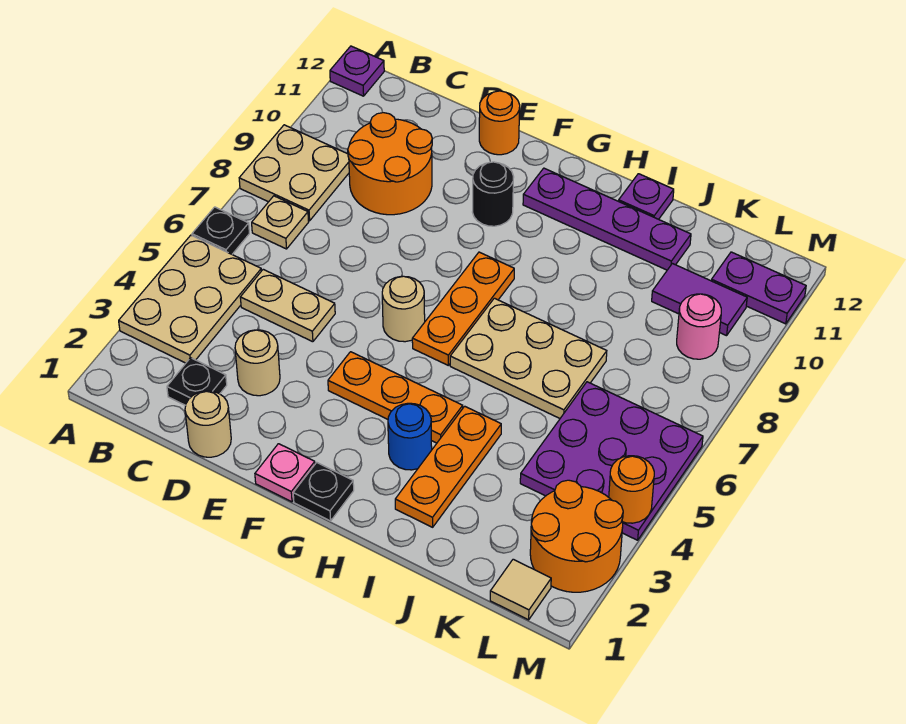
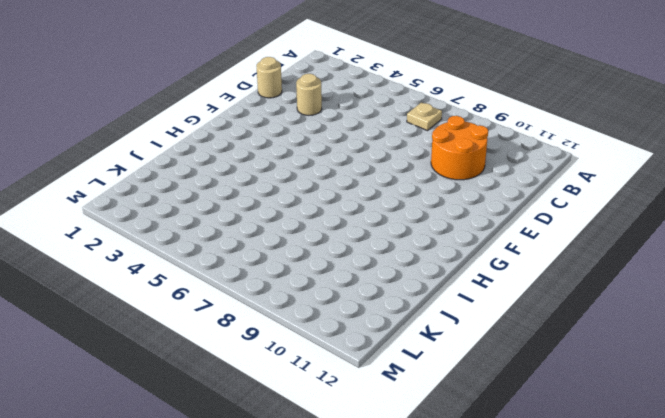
none -> tan plate A3:B5 level 1
none -> black plate A6 level 1
none -> tan plate A8:B9 level 1

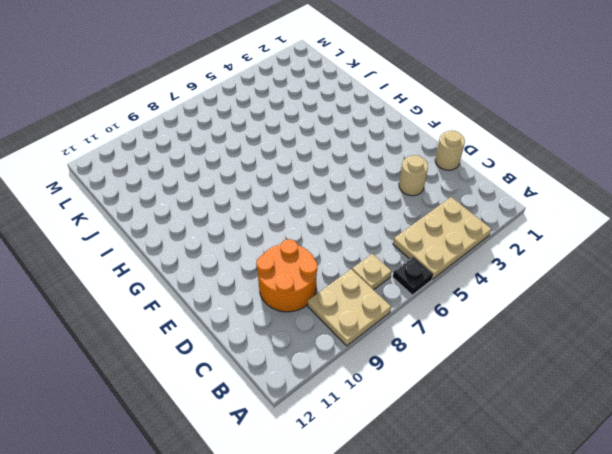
none -> purple plate A12 level 1
none -> black plate C2 level 1
none -> tan plate C5:D5 level 1

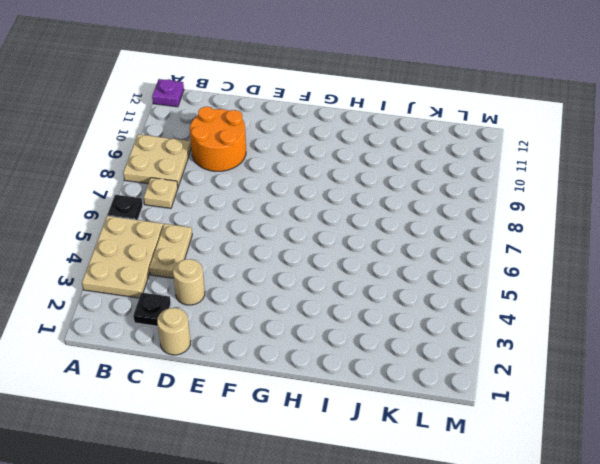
tan plate C4:C5 level 1 -> tan plate C5:D5 level 1
none -> orange round brick E12 level 1
none -> pink plate F1 level 1
none -> orange plate F4:H4 level 1

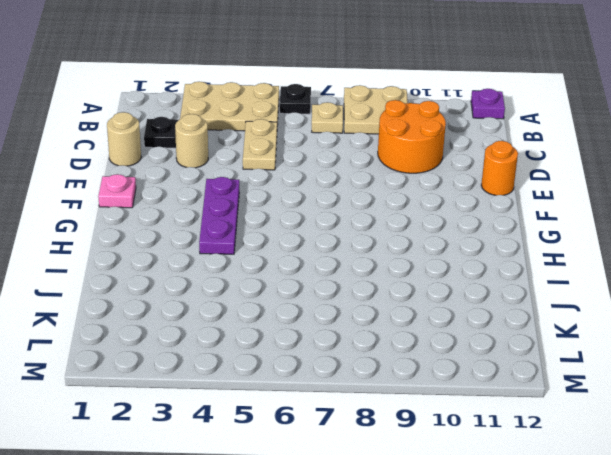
purple plate F4:H4 level 1 -> orange plate F4:H4 level 1
none -> tan round brick F6 level 1
none -> black round brick F10 level 1
none -> black plate G1 level 1

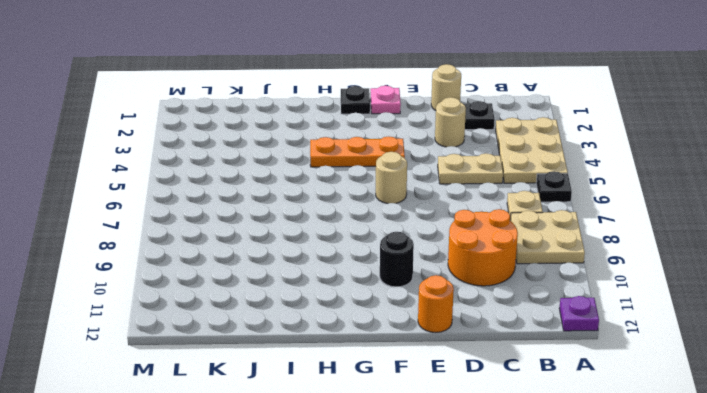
none -> orange plate G6:G8 level 1
none -> purple plate G11:J11 level 1
none -> blue round brick H3 level 1

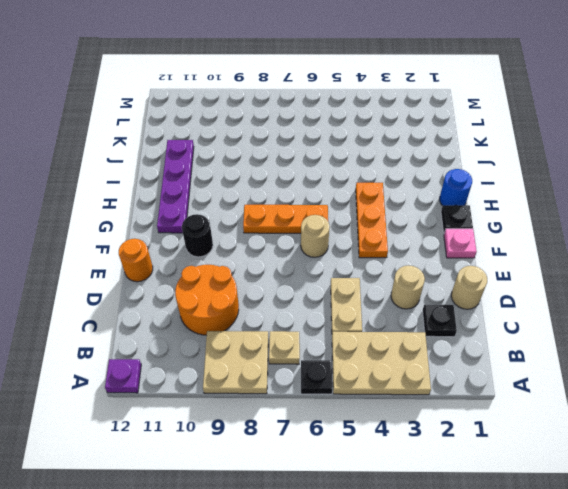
blue round brick H1 level 1 -> blue round brick H3 level 1
none -> tan plate H6:J7 level 1
none -> orange plate I2:I4 level 1
none -> purple plate I12 level 1

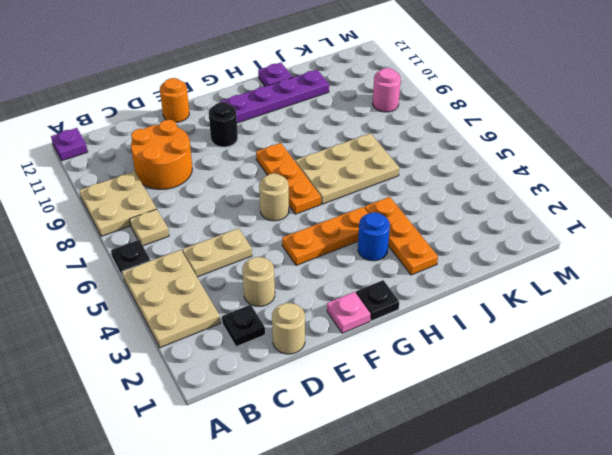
none -> purple plate K4:M6 level 1
none -> purple tile K10:L10 level 1
none -> tan tile L1 level 1

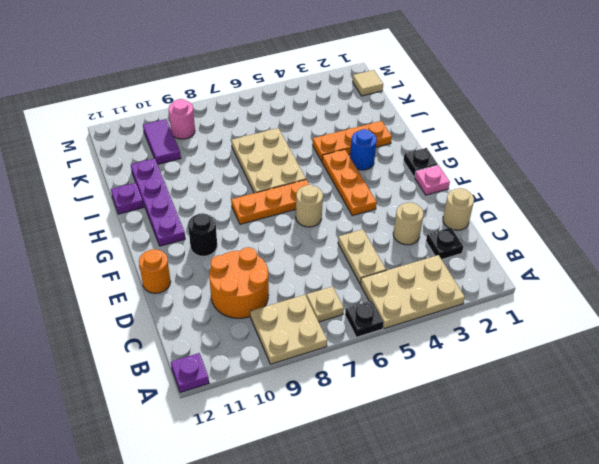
none -> purple plate K4:M6 level 1
none -> orange round brick L2:M3 level 1
none -> purple plate L11:M11 level 1

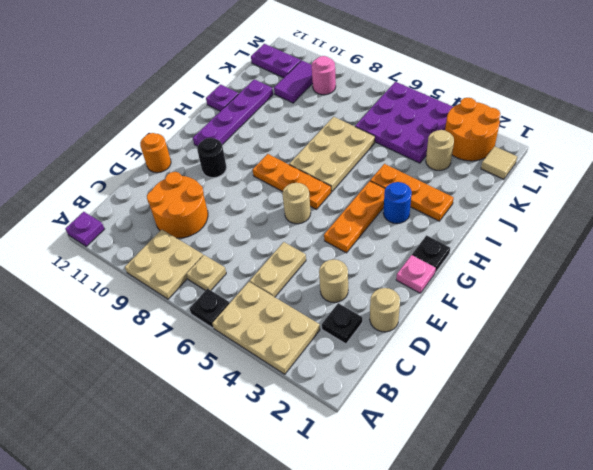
tan round brick K3 level 1 -> none
purple plate L11:L12 level 1 -> purple plate L11:M11 level 1
none -> orange round brick M4 level 2

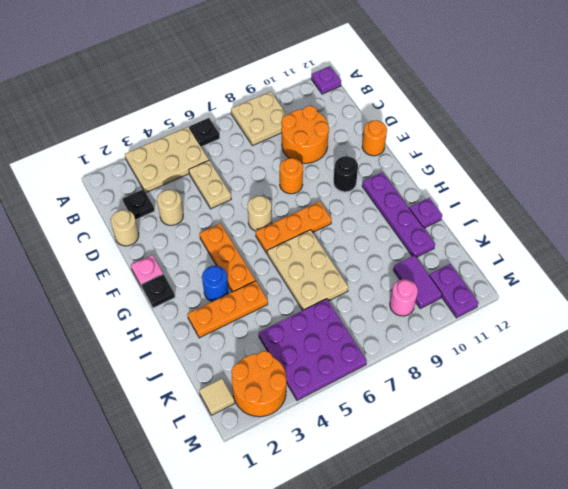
orange round brick E8 level 1 -> orange round brick M4 level 2
none -> tan plate B7 level 1

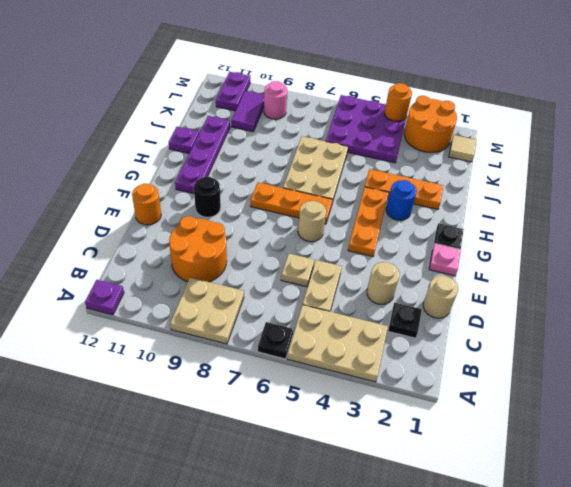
tan plate D6 level 1 -> tan plate B7 level 1

